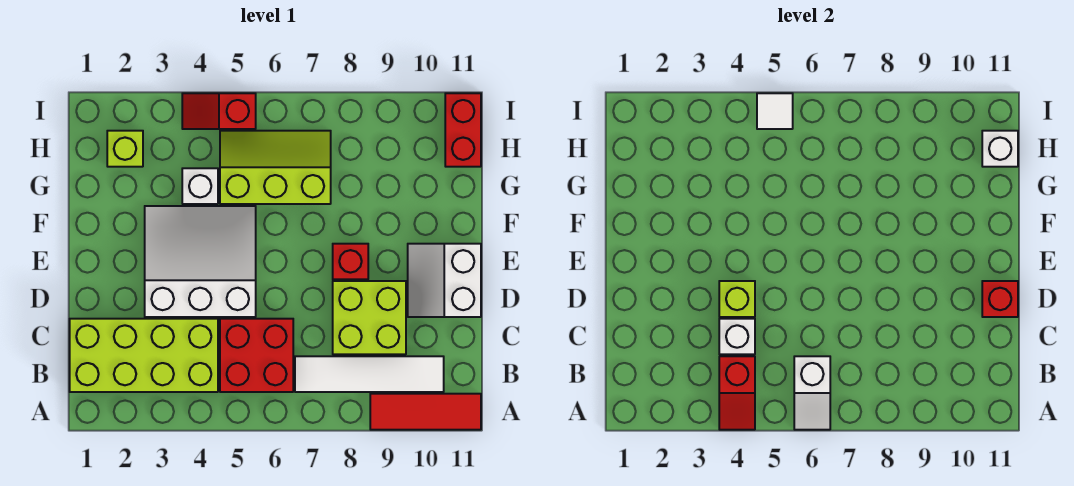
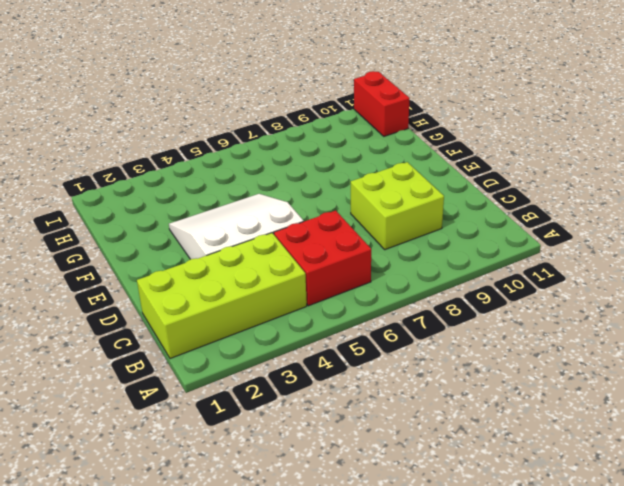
none -> red tile A9:A11 level 1
none -> white tile B7:B10 level 1
none -> white slope D10:E11 level 1 top 11

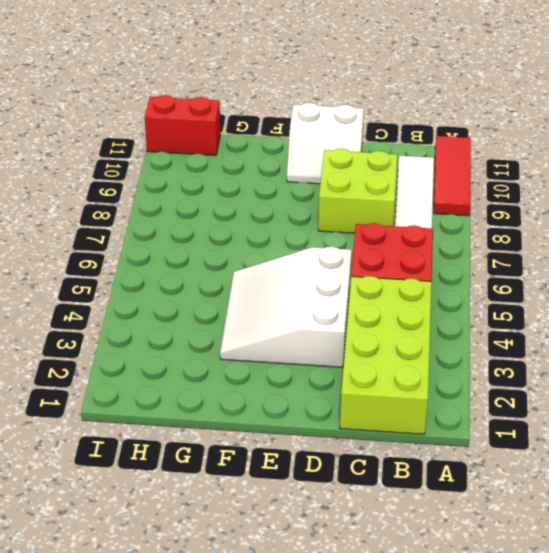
none -> red brick E8 level 1
none -> white brick G4 level 1
none -> lime slope G5:H7 level 1 top G

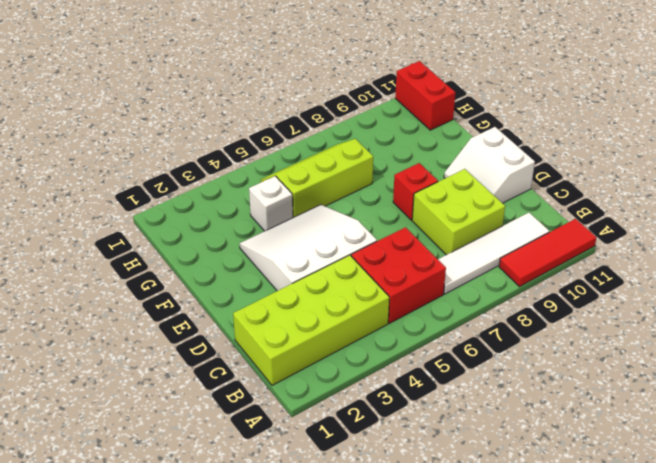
none -> lime brick H2 level 1
none -> red slope I4:I5 level 1 top 5
none -> red slope A4:B4 level 2 top B

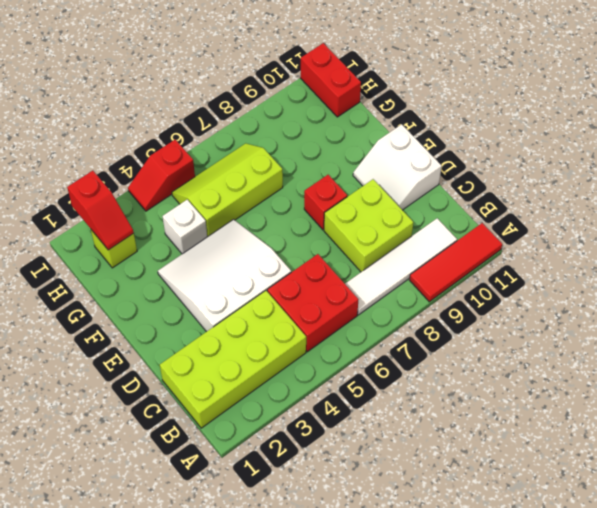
red slope H2:I2 level 2 top I -> red slope A4:B4 level 2 top B
none -> white slope A6:B6 level 2 top B
none -> white brick C4 level 2
none -> lime brick D4 level 2

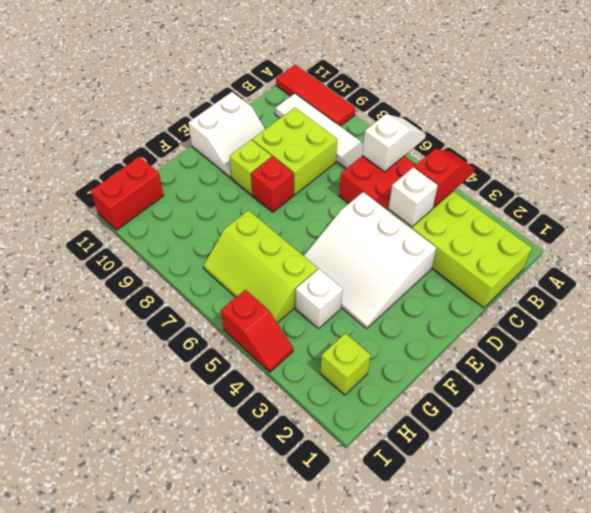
lime brick E9 level 1 -> lime brick D4 level 2
none -> red brick D11 level 2
none -> white brick H11 level 2
none -> white tile I5 level 2

